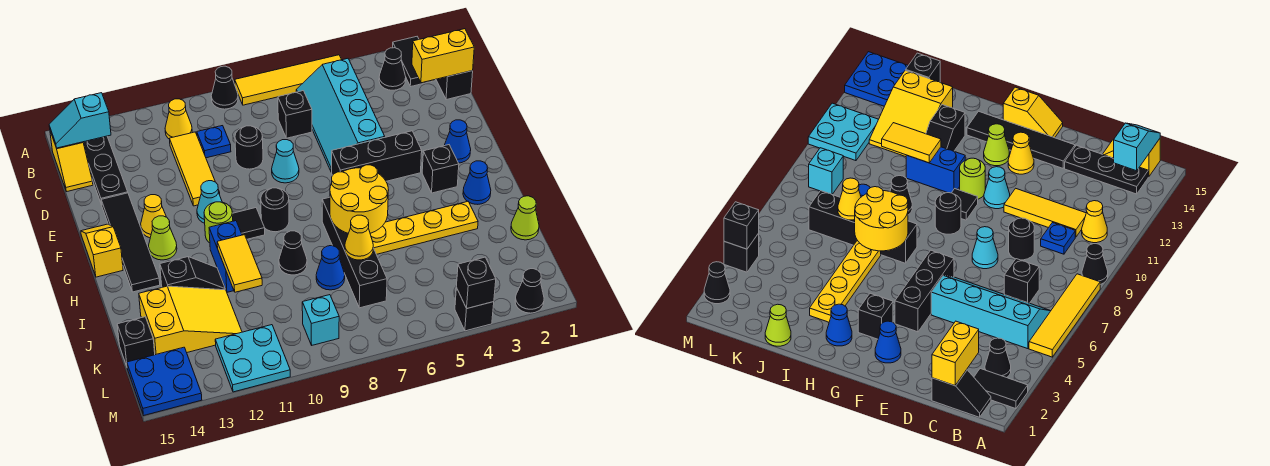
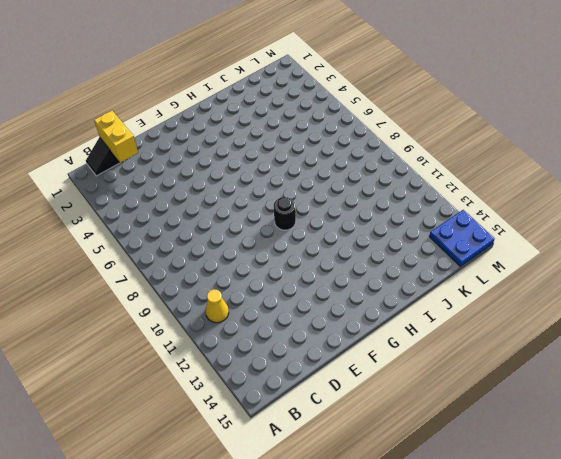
none -> black tile A2:B2 level 1
none -> yellow tile A5:A8 level 1
none -> black cone A9 level 1
none -> black cone B3 level 1

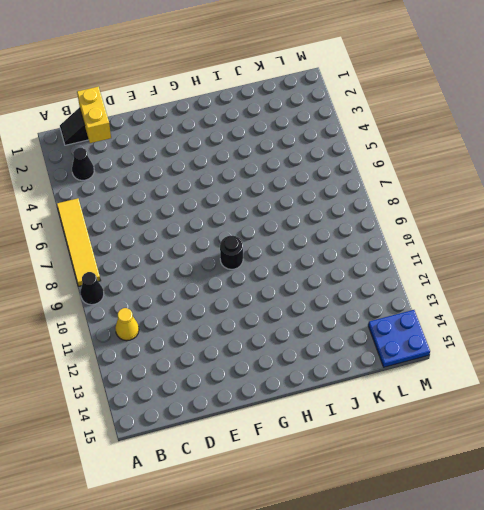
none -> black tile A2:B2 level 1
none -> cyan slope B5:E6 level 1 top 5
none -> black plate B14:D14 level 1
none -> yellow slope B15:C15 level 1 top B

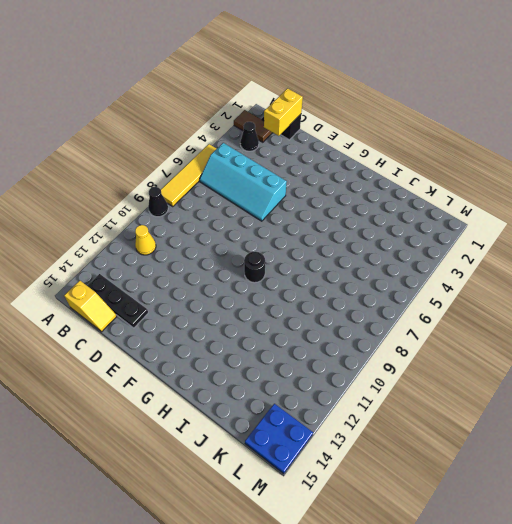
brown tile A2:B2 level 1 -> black tile A2:B2 level 1
none -> black brick C7 level 1
none -> blue plate C10 level 1
none -> yellow tile C11:E11 level 1
none -> black round brick D9 level 1

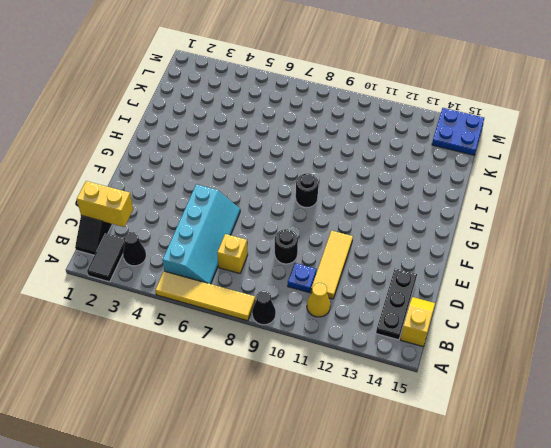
yellow brick C7 level 1 -> black brick C7 level 1
none -> cyan cone E8 level 1
none -> black tile E14:H14 level 1
none -> blue cone F2 level 1
none -> black brick F4:F6 level 1

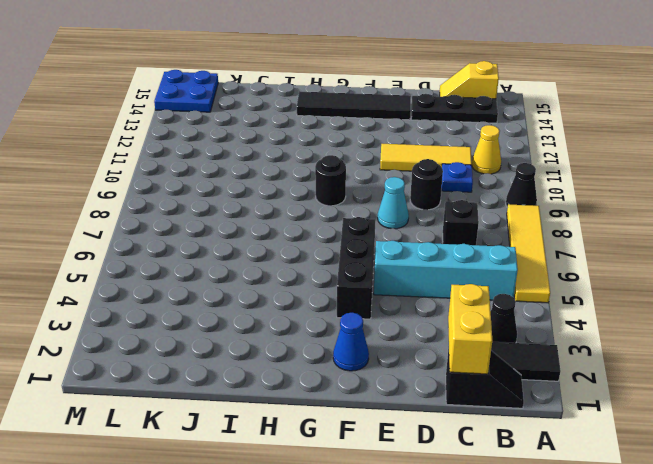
none -> cyan cone F11 level 1
none -> yellow cone F13 level 1
none -> yellow slope F15:G15 level 1 top G
none -> black brick G3 level 1

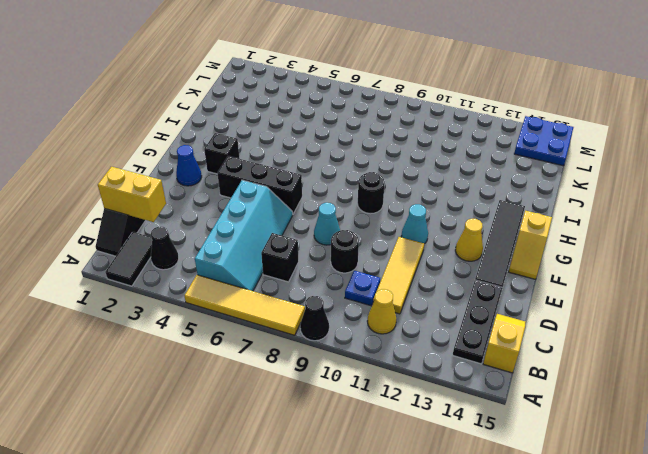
none -> black tile G10 level 1
none -> lime round brick G11 level 1
none -> lime cone G13 level 1
none -> blue cone H2 level 1

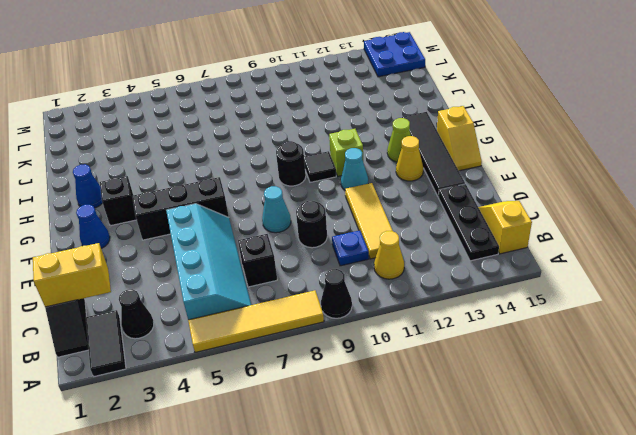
lime brick G11 level 1 -> lime round brick G11 level 1
none -> black brick H7:K7 level 1
none -> blue brick H11:I11 level 1
none -> yellow plate I3:I6 level 1
none -> black cone I9 level 1

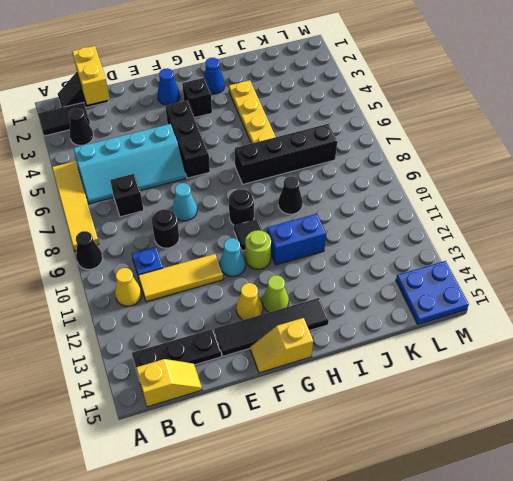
none -> black slope I12:I13 level 1 top 13
none -> lime cone J1 level 1
none -> blue cone J8 level 1
none -> yellow slope J12:K14 level 1 top 14

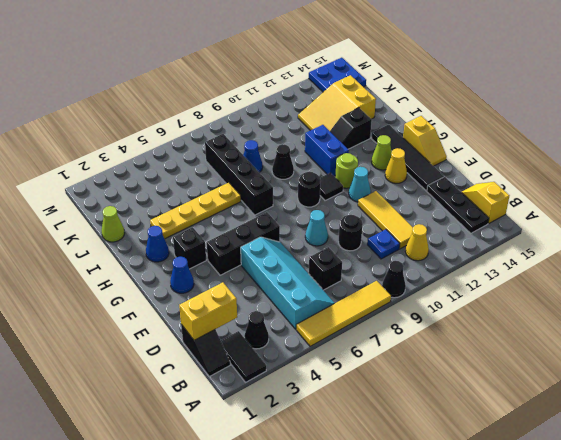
none -> black brick K15 level 1
none -> cyan brick L9 level 1
none -> cyan plate L11:M12 level 1
none -> black cone M2 level 1

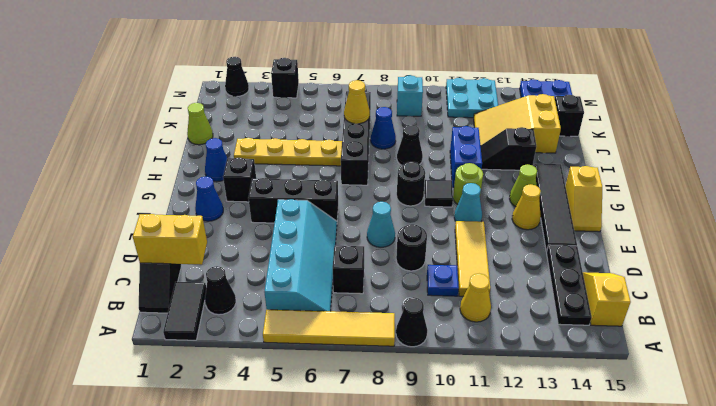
none -> cyan slope B14:B15 level 2 top 14
none -> yellow round brick H6:I7 level 2
none -> yellow tile I11:J11 level 2
none -> black brick M4 level 2

